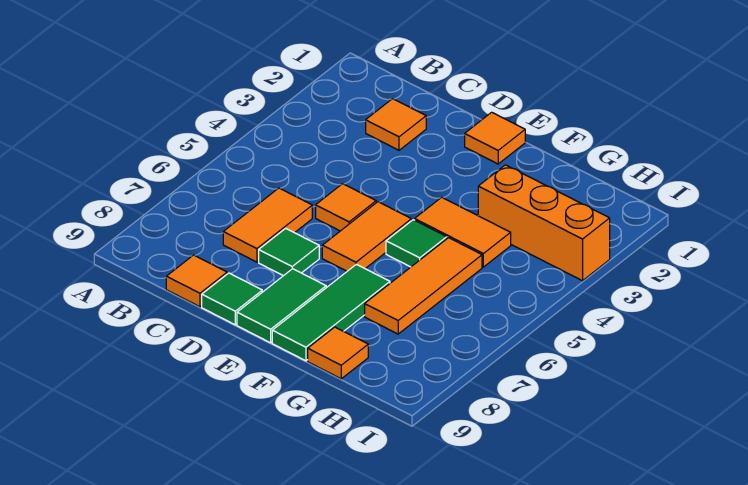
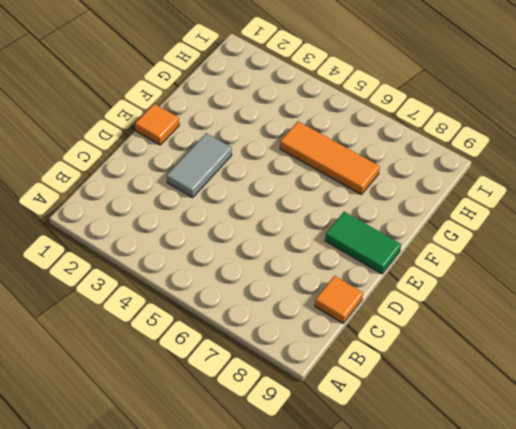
grey tile D3:E3 level 1 -> none
none -> orange tile C2 level 1
none -> orange tile C6:C7 level 1
none -> orange tile D5 level 1

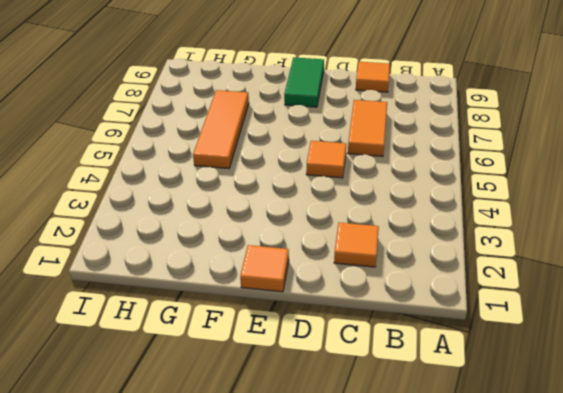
none -> green tile D7 level 1
none -> green tile D9 level 1
none -> orange tile E5:E6 level 1

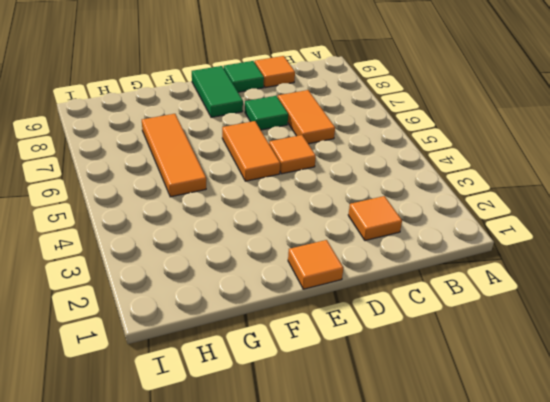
none -> orange tile F4:G4 level 1
none -> green tile F5 level 1
none -> green tile F7:F9 level 1

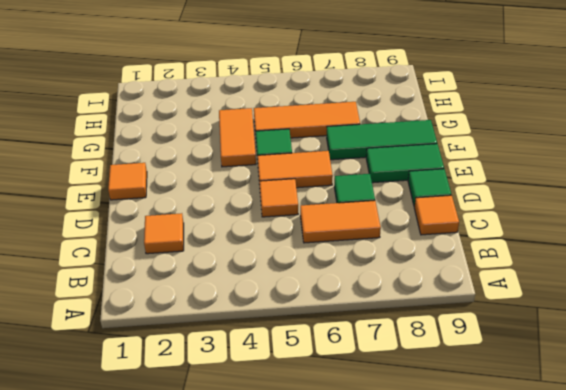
none -> orange brick G3:I3 level 1
none -> orange tile G9 level 1

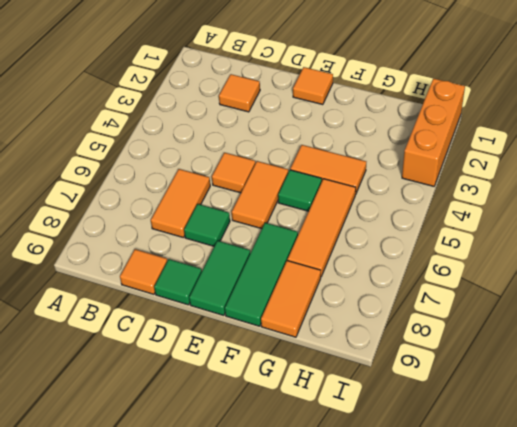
orange tile G8:G9 level 1 -> orange tile G9 level 1
orange brick I1:I3 level 1 -> orange brick G3:I3 level 1

